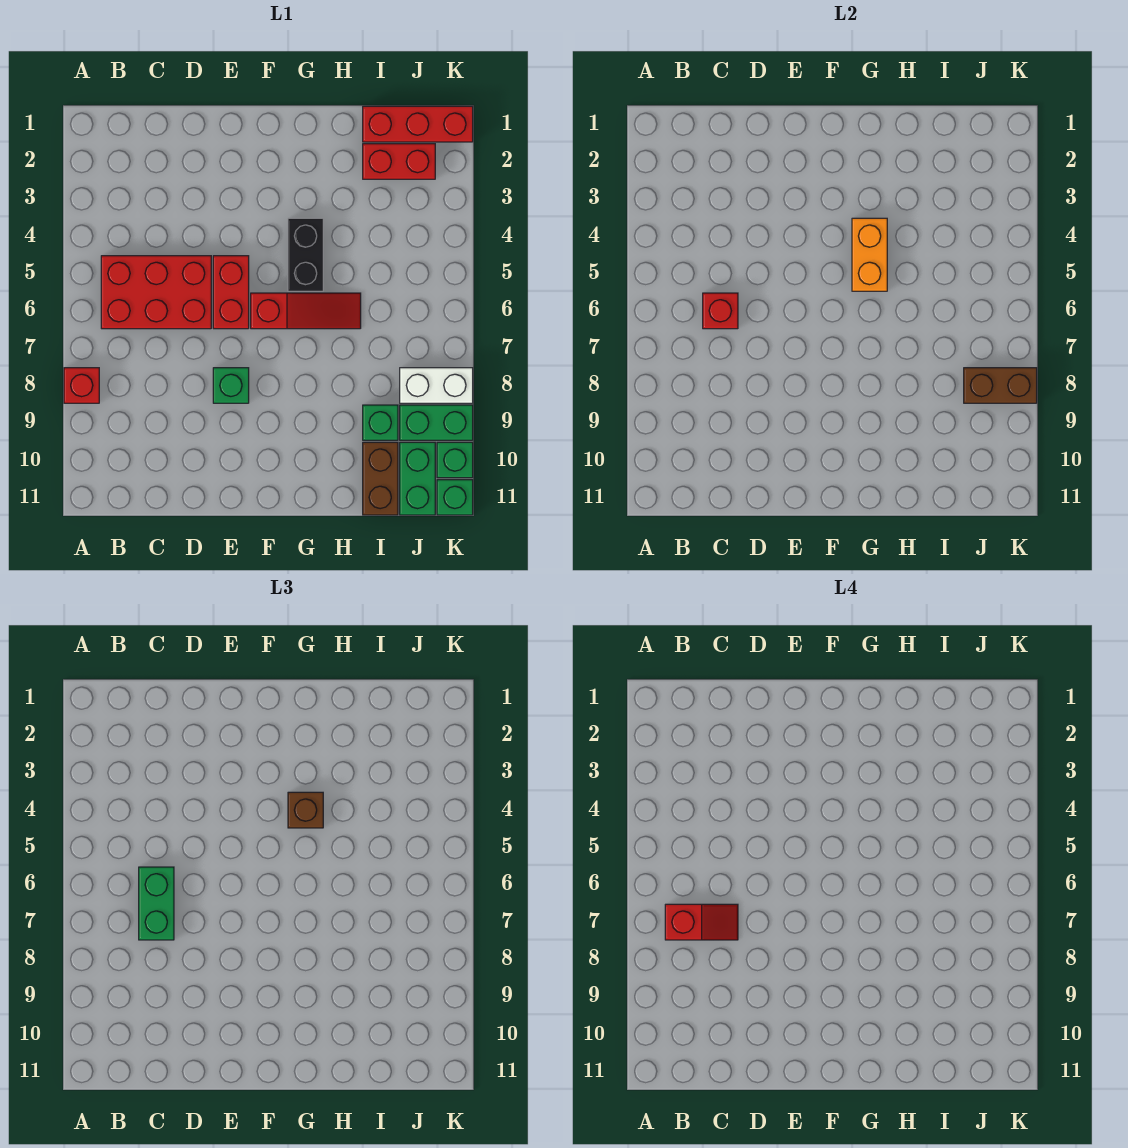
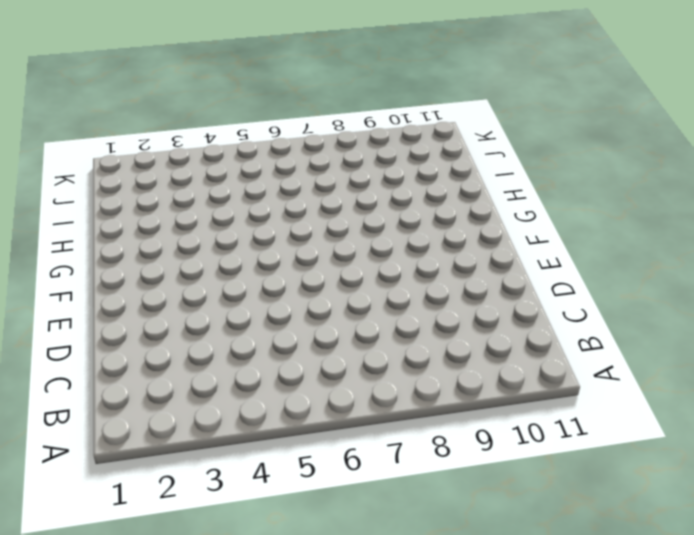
none -> red brick A8 level 1
none -> red brick B5:D6 level 1
none -> red brick E5:E6 level 1

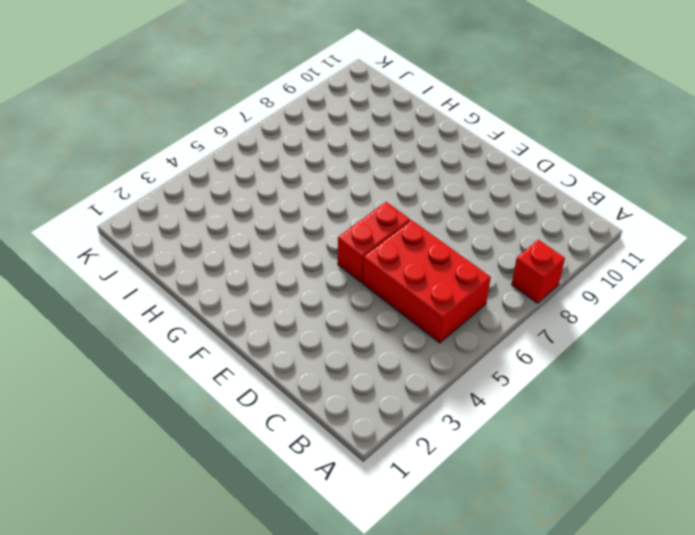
none -> green brick E8 level 1
none -> red slope F6:H6 level 1 top F
none -> black brick G4:G5 level 1

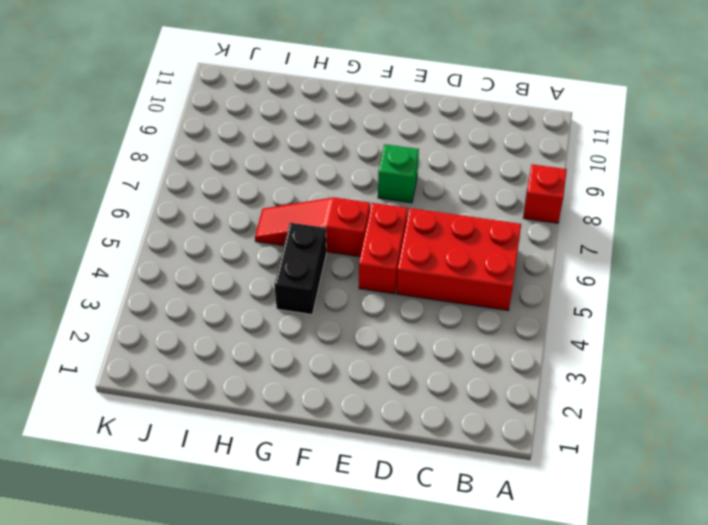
none -> red brick I1:K1 level 1
none -> red brick I2:J2 level 1
none -> green brick I9 level 1

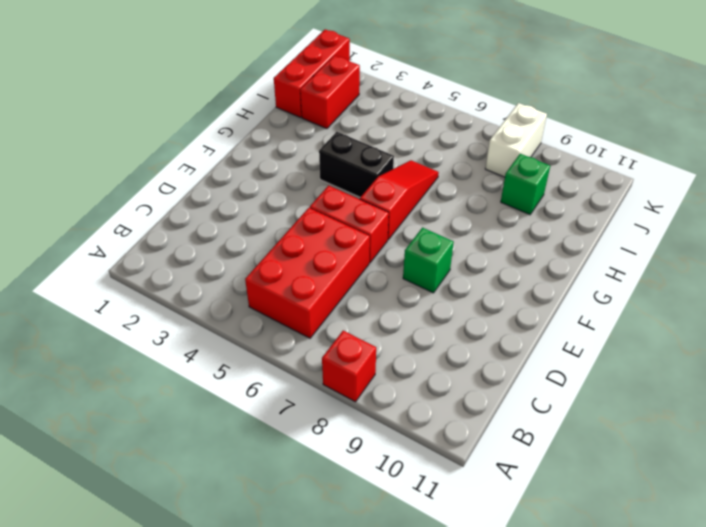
none -> brown brick I10:I11 level 1
none -> green brick J9:K9 level 1
none -> green brick J10:J11 level 1

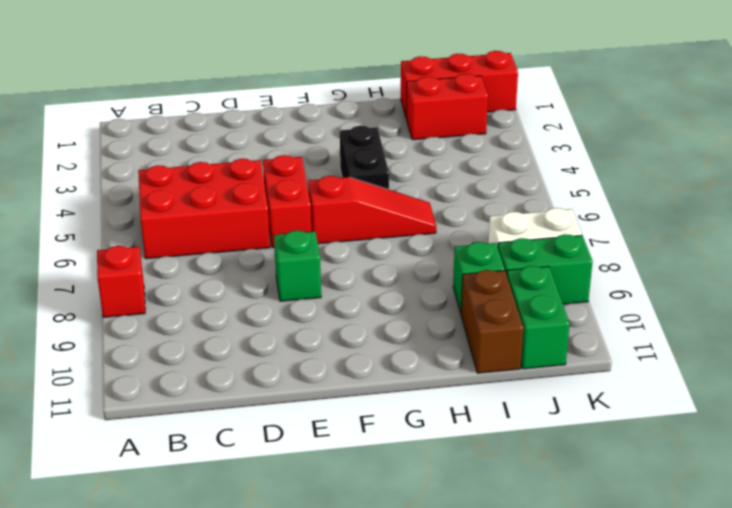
none -> green brick K10 level 1
none -> green brick K11 level 1
none -> red brick C6 level 2

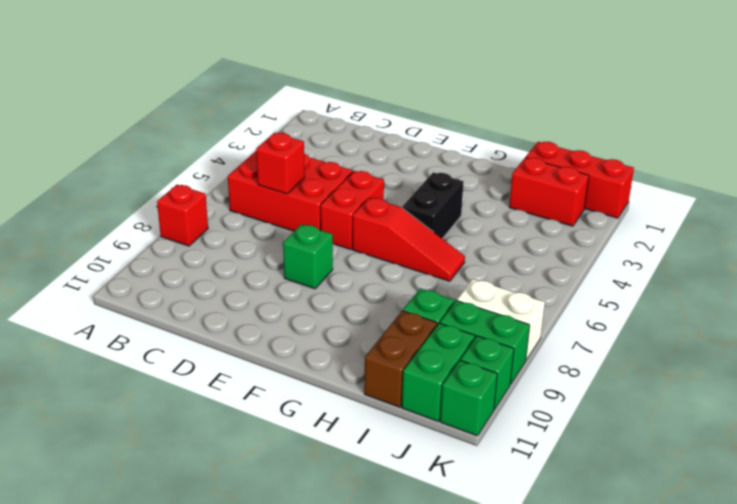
none -> orange brick G4:G5 level 2
none -> brown brick J8:K8 level 2
none -> green brick C6:C7 level 3

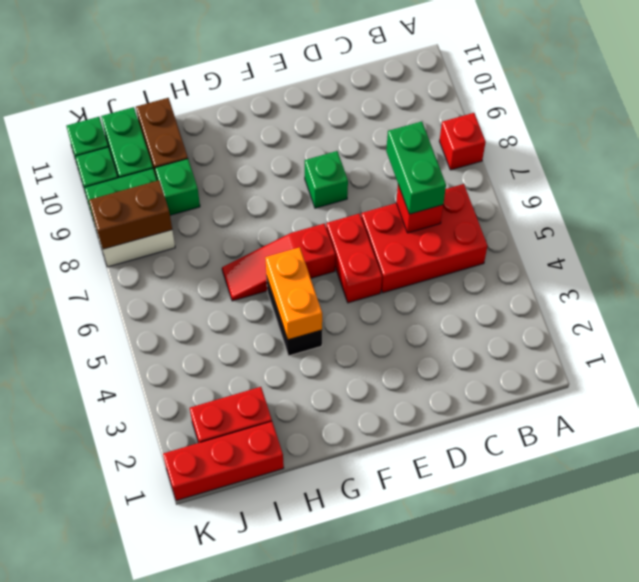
none -> brown brick G4 level 3
none -> red slope B7:C7 level 4 top B

